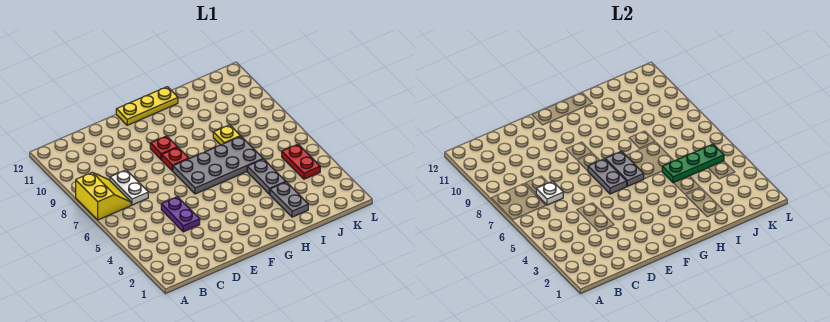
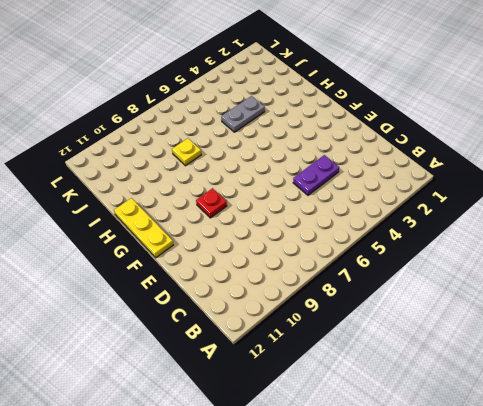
none -> yellow slope A7:B8 level 1 top A
none -> white plate C7:C8 level 1
none -> grey plate F6:I7 level 1

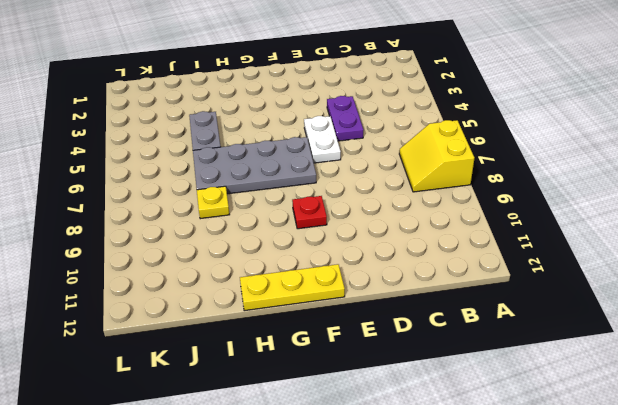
white plate E5:E6 level 1 -> white plate C7:C8 level 1
none -> red plate F8 level 1
none -> grey plate I2:I3 level 1
none -> red plate K4:K5 level 1

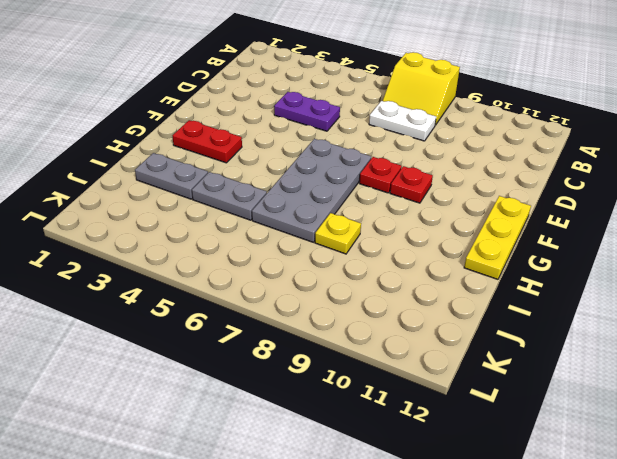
red plate G2:G3 level 1 -> red plate K4:K5 level 1
none -> white plate C7 level 2
none -> grey plate F6:F7 level 2
none -> grey plate G6:G7 level 2

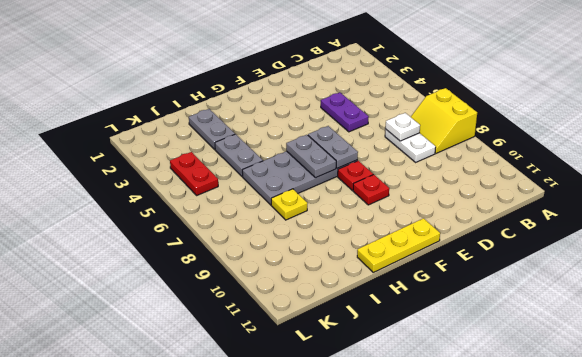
none -> green plate I5:K5 level 2

